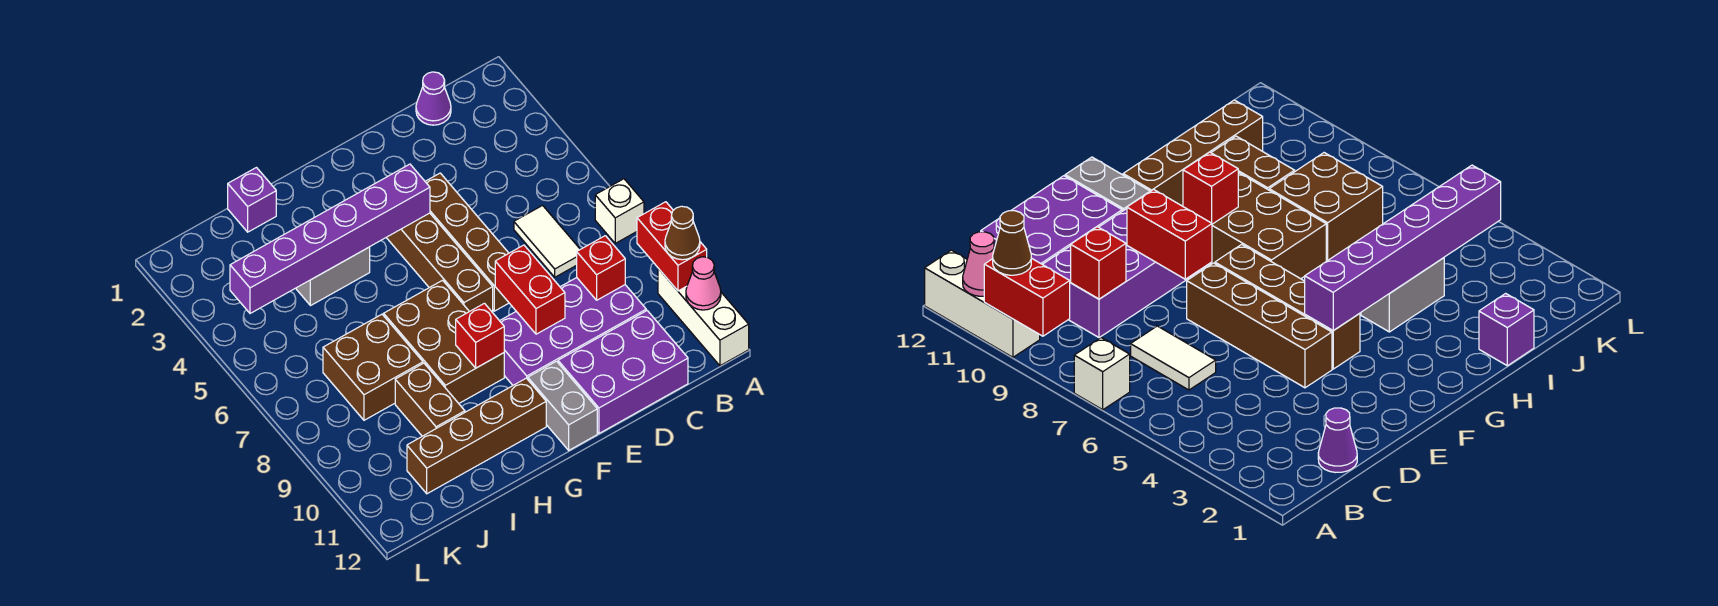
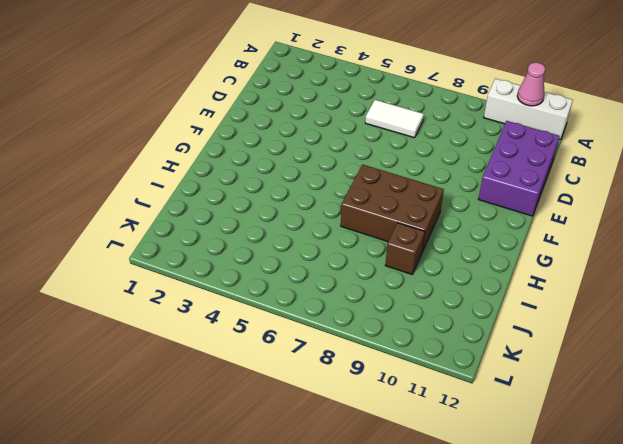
brown brick I9 level 1 -> brown brick I9:I10 level 1
none -> white brick A7 level 1
none -> purple cone C1 level 1
none -> purple brick C9:F10 level 1

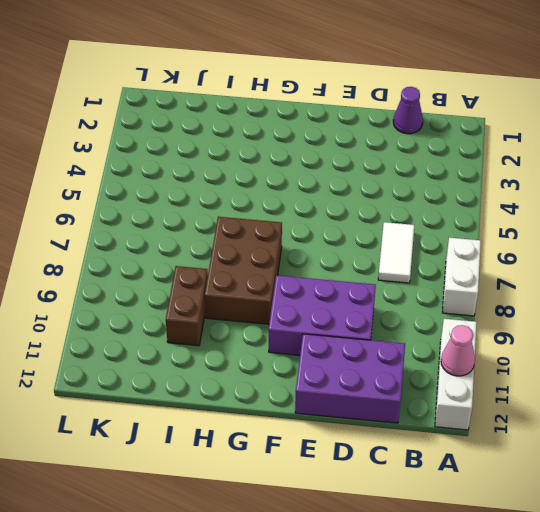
white brick A7:A8 level 1 -> white brick A7 level 1
purple brick D9:F10 level 1 -> purple brick C9:F10 level 1
none -> brown brick E4:E7 level 1
none -> brown brick F4:F7 level 1
none -> grey brick F11:F12 level 1

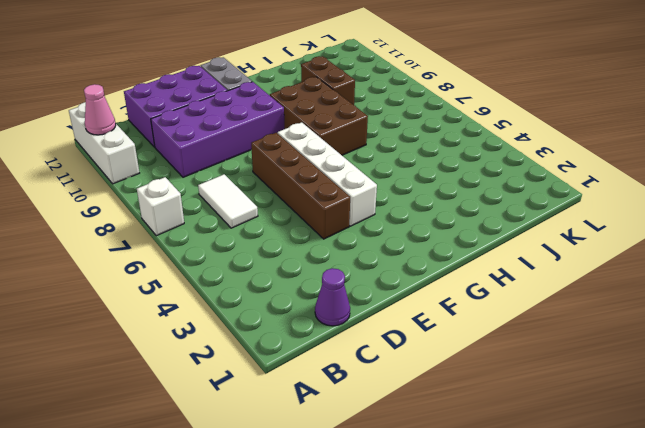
white brick F4:F7 level 1 -> brown brick F4:F7 level 1
none -> brown brick G11:J11 level 1
none -> grey brick H4:I4 level 1
none -> purple brick I1 level 1

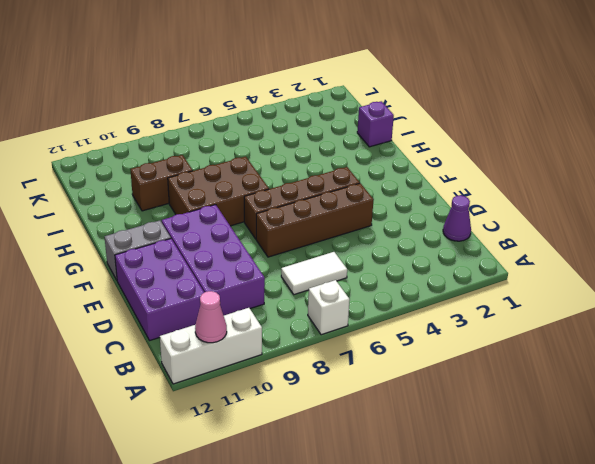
none -> brown brick G11:J11 level 1
none -> grey brick H4:I4 level 1
none -> brown brick I7:J8 level 1

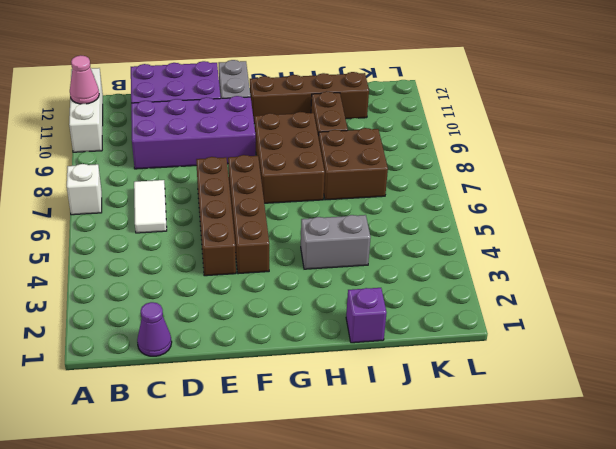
none -> red brick A9:A10 level 2
none -> red brick C9 level 2
none -> red brick E8:E9 level 2

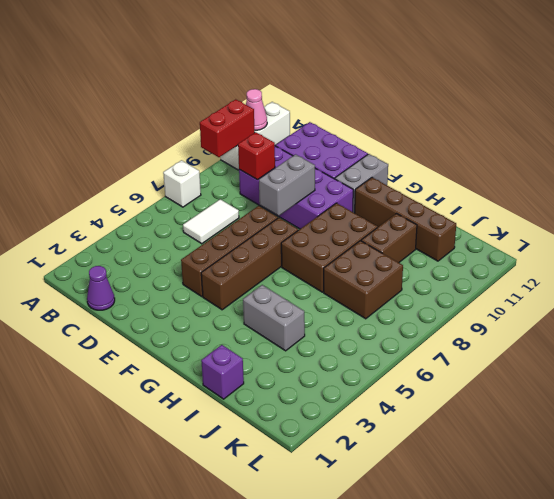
grey brick E8:E9 level 2 -> red brick E8:E9 level 2
none -> purple brick F4:K4 level 2
none -> red brick G9 level 2
none -> brown cone A10 level 3

